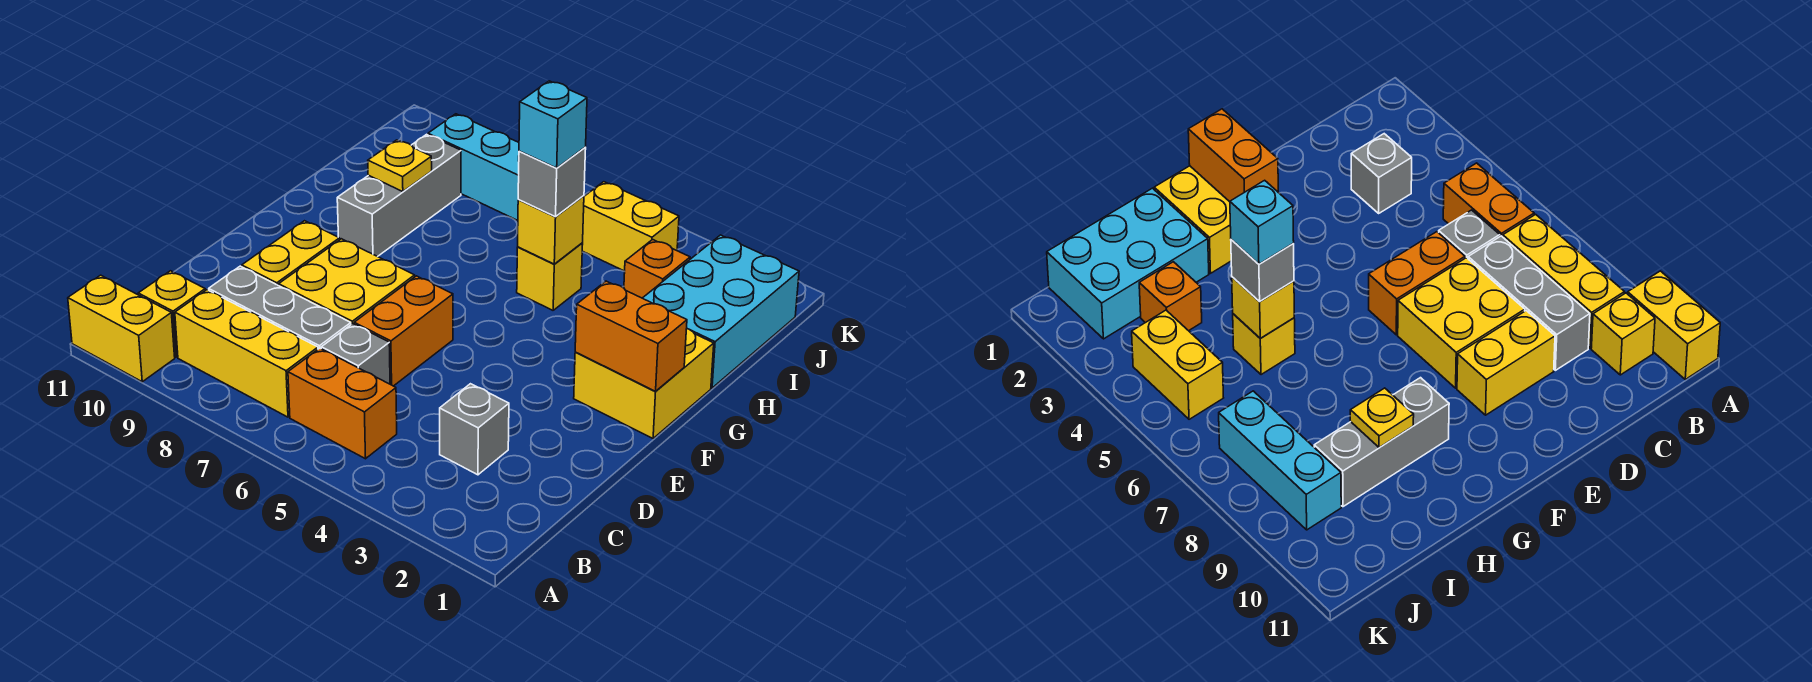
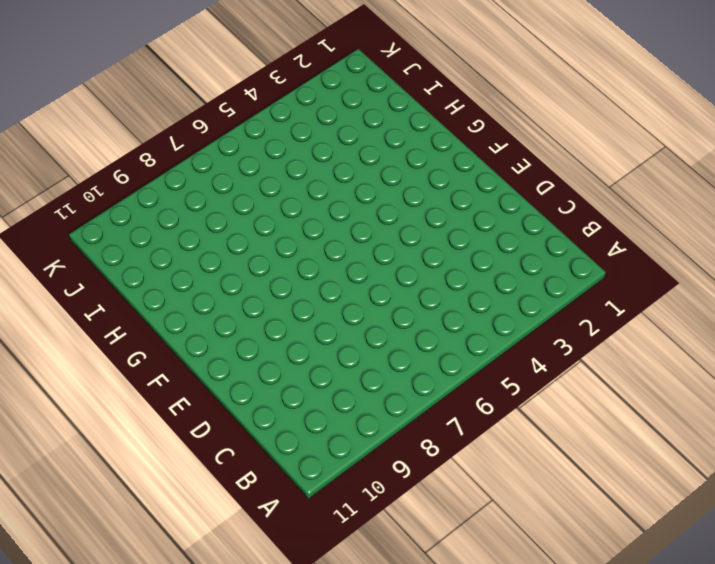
none -> yellow brick A10:A11 level 1
none -> orange brick B5:B6 level 1
none -> yellow brick B7:B9 level 1

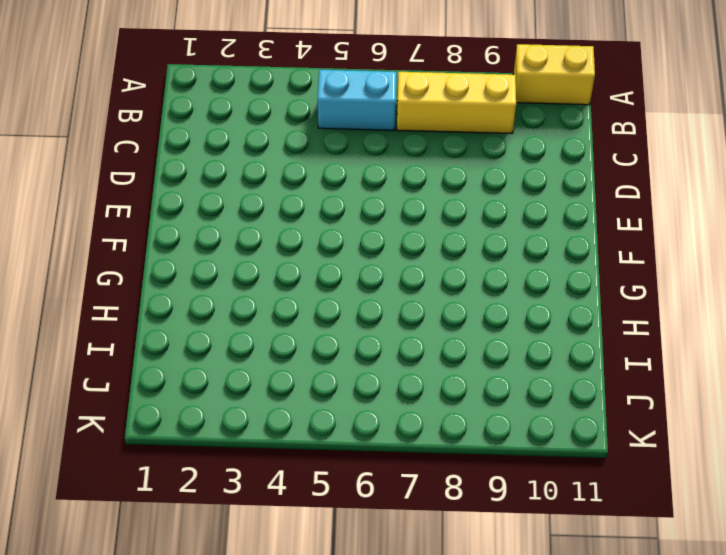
cyan brick B5:B6 level 1 -> orange brick B5:B6 level 1
none -> yellow brick B10 level 1
none -> grey brick C3 level 1
none -> grey brick C6 level 1

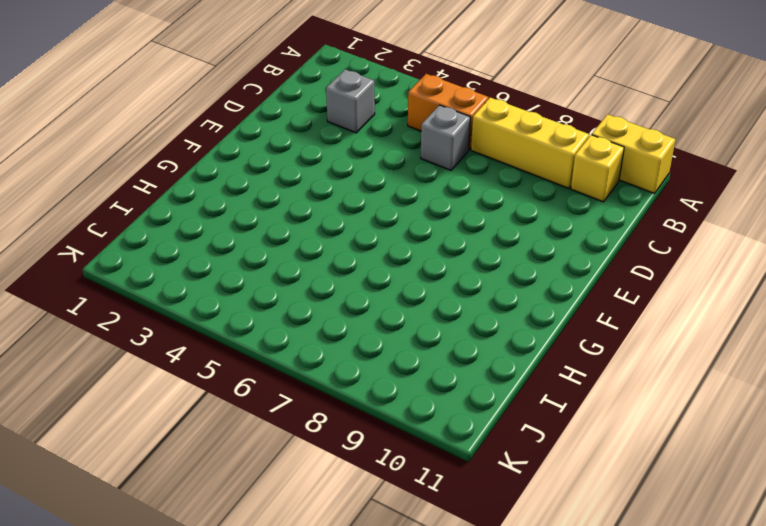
none -> grey brick C7:C9 level 1
none -> orange brick D6:E6 level 1
none -> yellow brick D7:E8 level 1

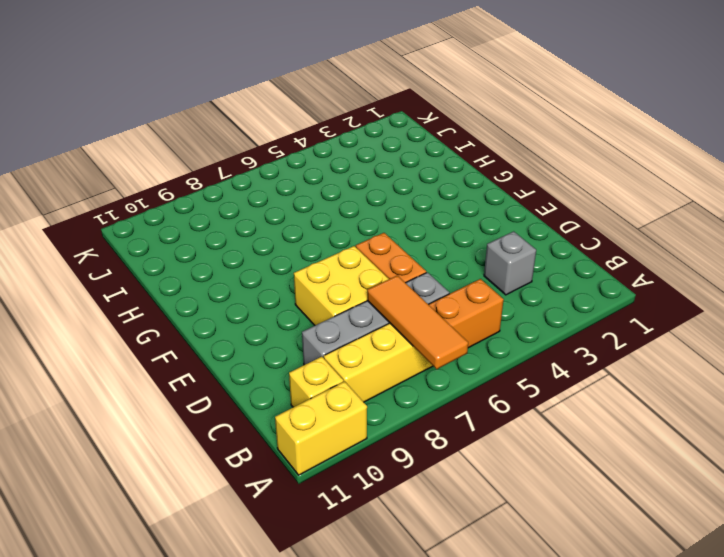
orange tile A7:C7 level 2 -> none
none -> yellow brick D9:E9 level 1
none -> yellow brick F1:G2 level 1
none -> grey brick G9:I9 level 1

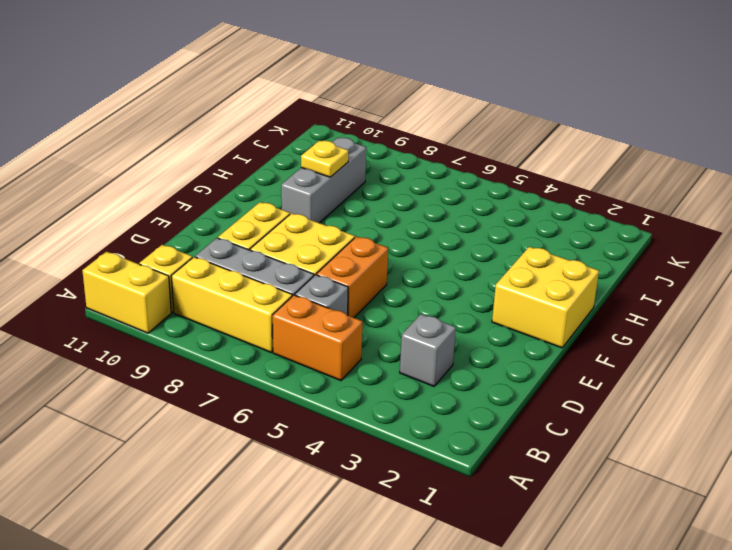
none -> cyan brick H1:J2 level 1
none -> yellow brick H5 level 1
none -> orange brick I3 level 1

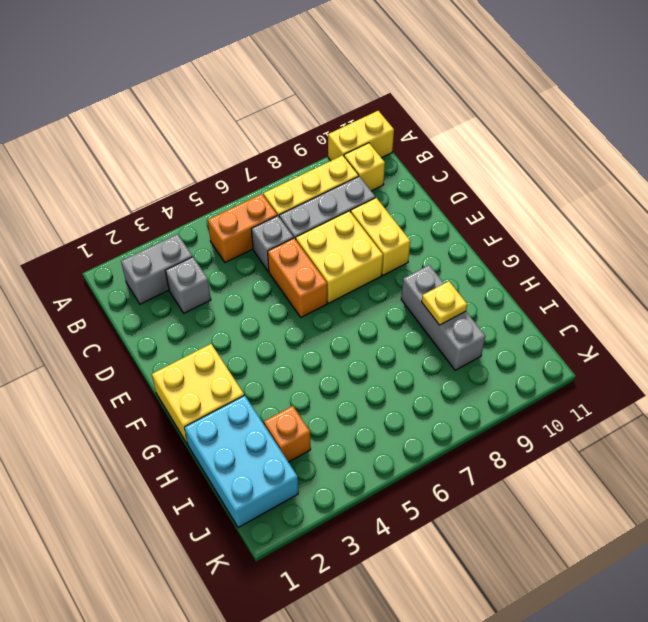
grey brick B2:B3 level 1 -> none
none -> yellow brick H5 level 1
none -> yellow brick J4:J5 level 1
none -> cyan brick J7:J9 level 1

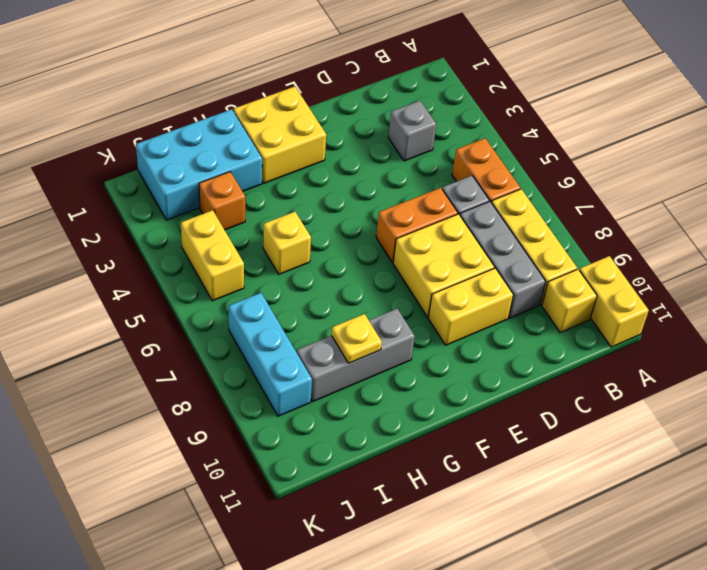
none -> orange brick F1:F2 level 2
none -> yellow brick H5 level 2
none -> grey brick H5 level 3

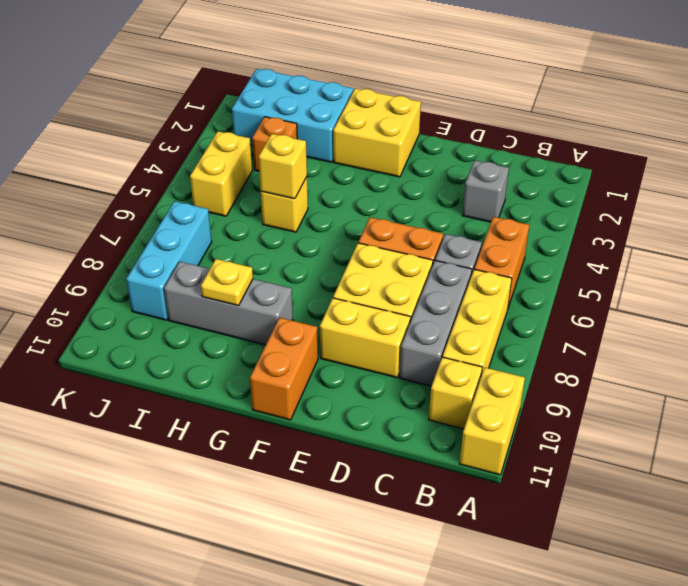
orange brick F10:F11 level 1 -> orange brick F1:F2 level 2
none -> grey brick H5 level 3
none -> cyan brick H5 level 4

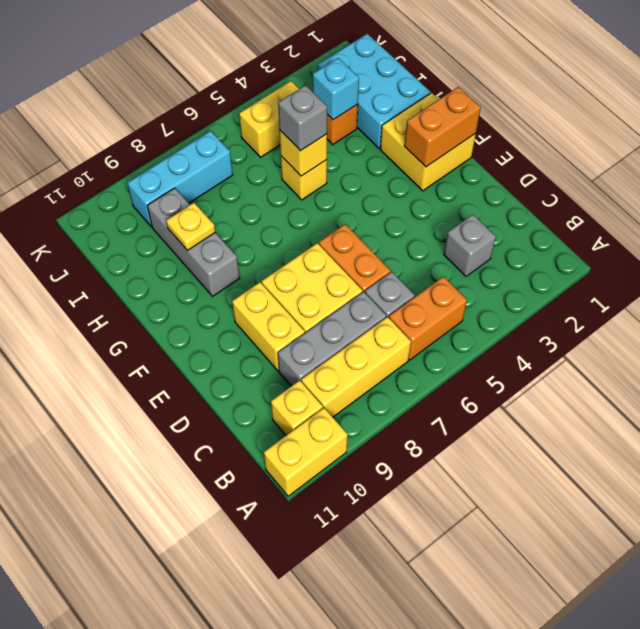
cyan brick I3 level 2 -> cyan brick H5 level 4

